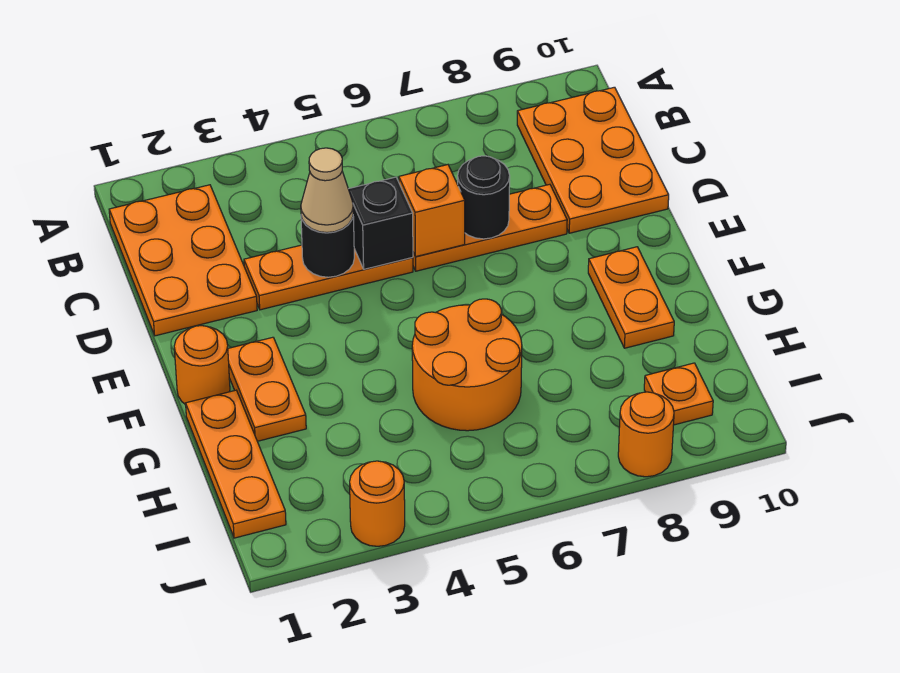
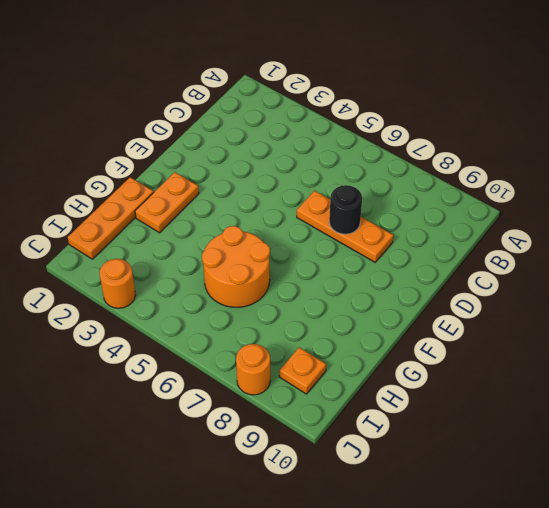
none -> orange plate B1:D2 level 1
none -> orange plate B9:D10 level 1
none -> orange plate D3:D5 level 1

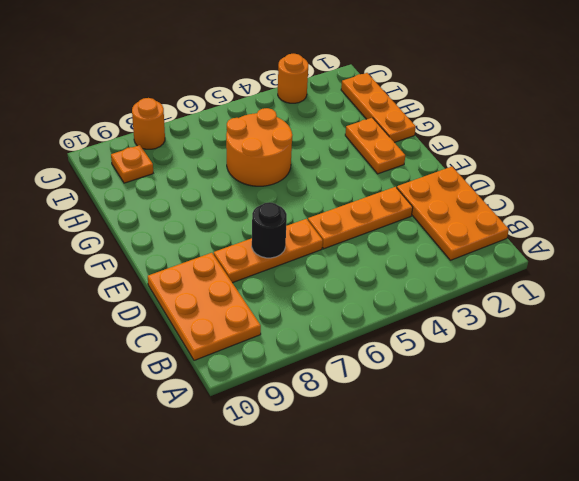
none -> orange round brick F1 level 1
none -> orange plate F9:G9 level 1
none -> black round brick D4 level 2

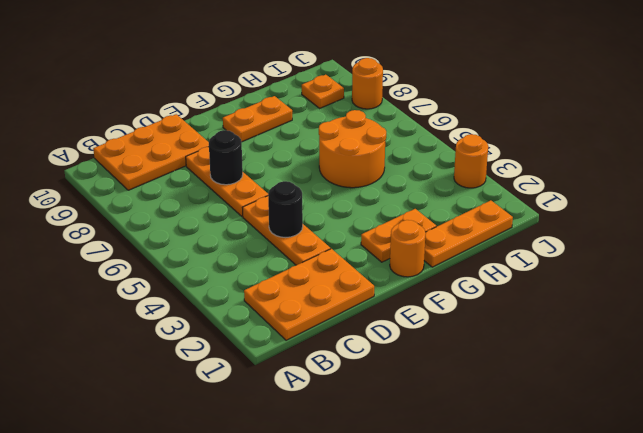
none -> black brick D5 level 2
none -> orange brick D6 level 2
none -> tan cone D4 level 3

